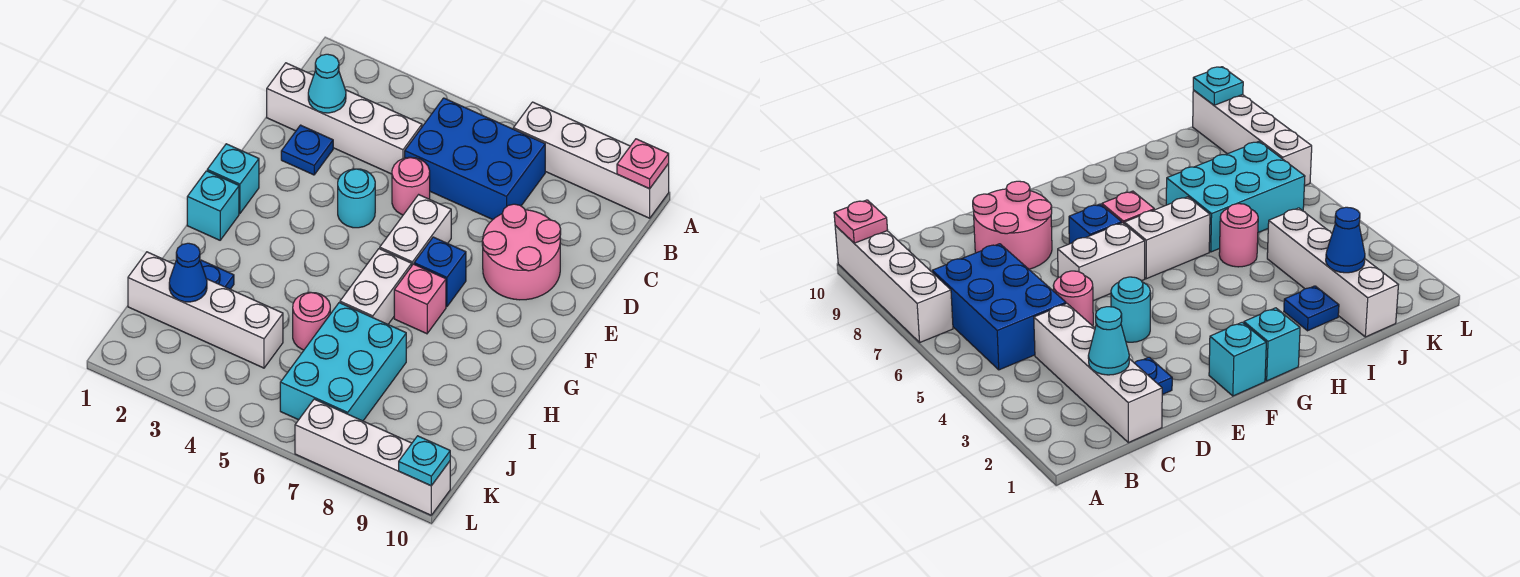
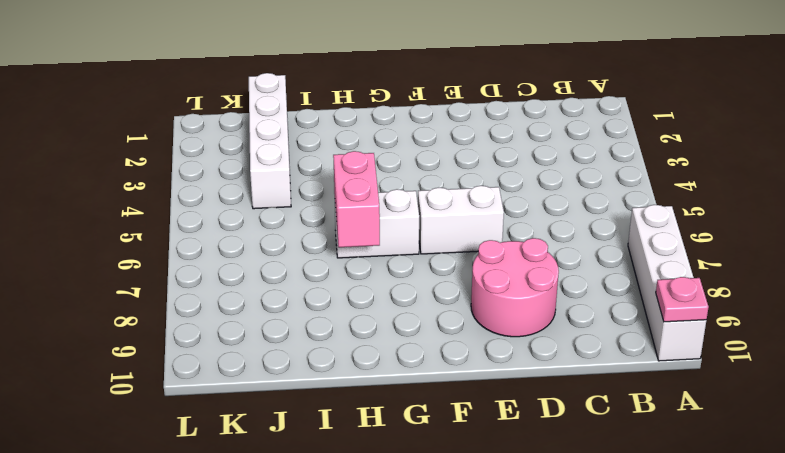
pink brick H6:H7 level 2 -> none
none -> blue brick B5:C7 level 1
none -> white brick C1:C4 level 1
none -> blue plate D2 level 1

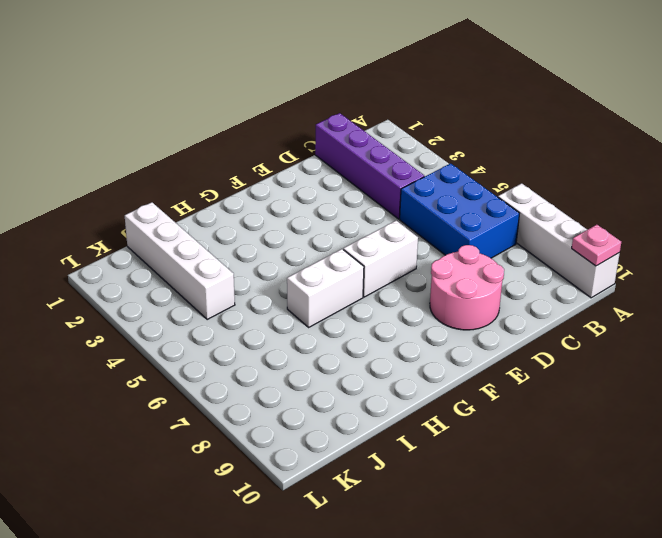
purple brick C1:C4 level 1 -> white brick C1:C4 level 1
none -> blue plate D2 level 1
none -> pink round brick D5 level 1
none -> cyan round brick E4 level 1

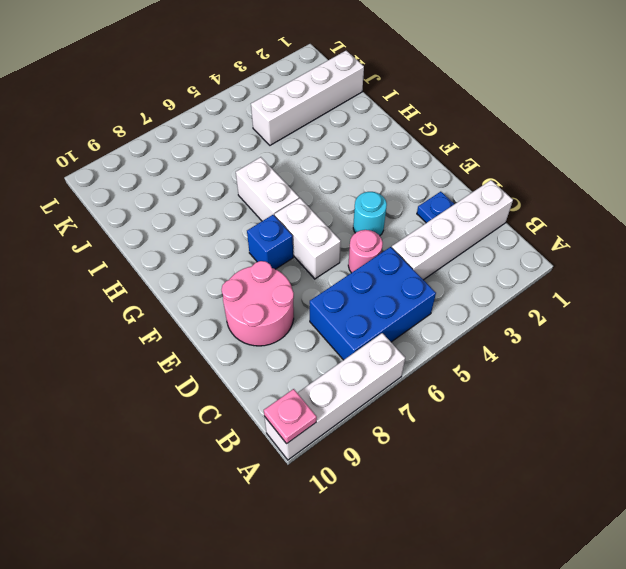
none -> cyan brick F1 level 1
none -> cyan brick G1 level 1
none -> pink brick G7 level 1

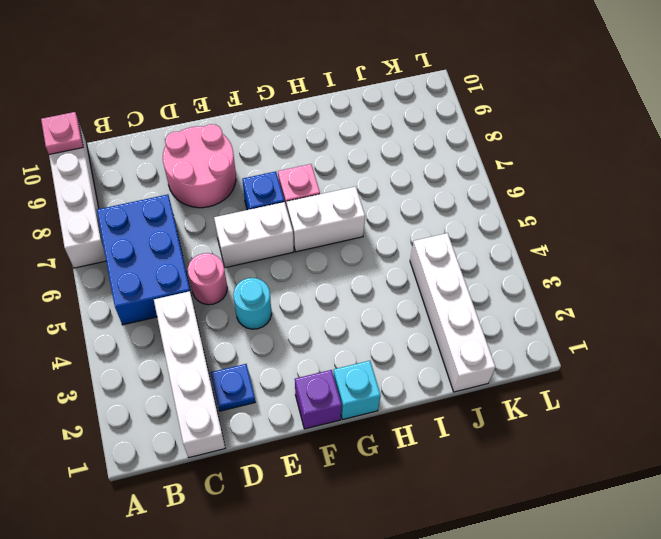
purple brick F1 level 1 -> cyan brick F1 level 1
none -> blue plate I2 level 1
none -> pink round brick I5 level 1
none -> cyan brick I6:K7 level 1

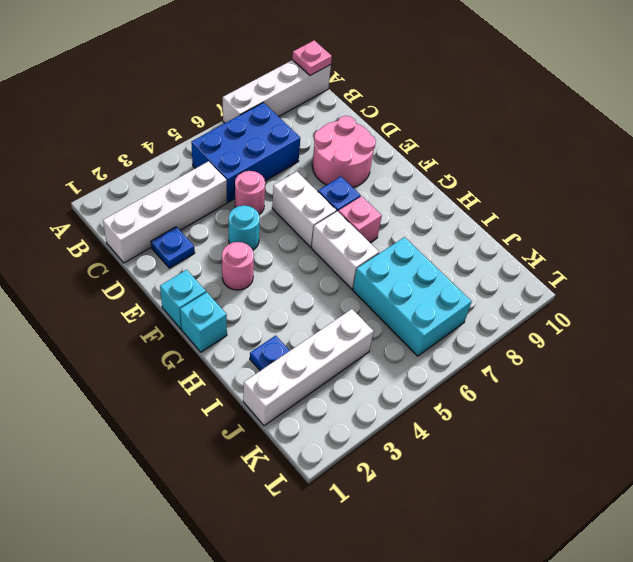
pink round brick F3 level 1 -> pink round brick I5 level 1
none -> white brick L7:L10 level 1
none -> cyan cone C2 level 2
none -> blue cone J2 level 2

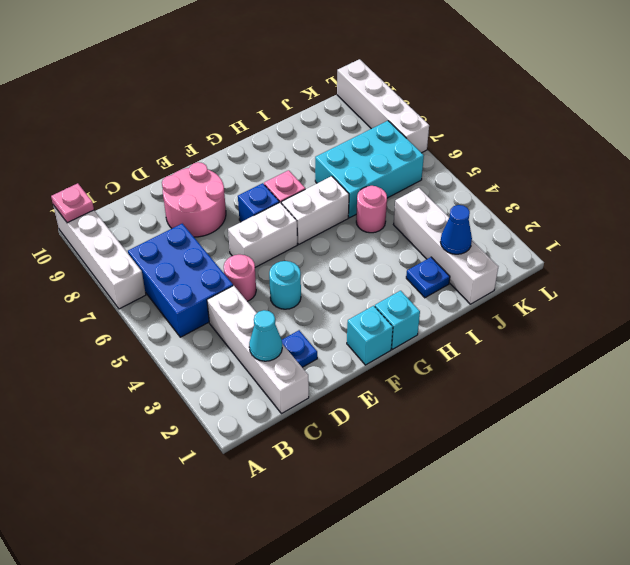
none -> cyan plate L10 level 2

